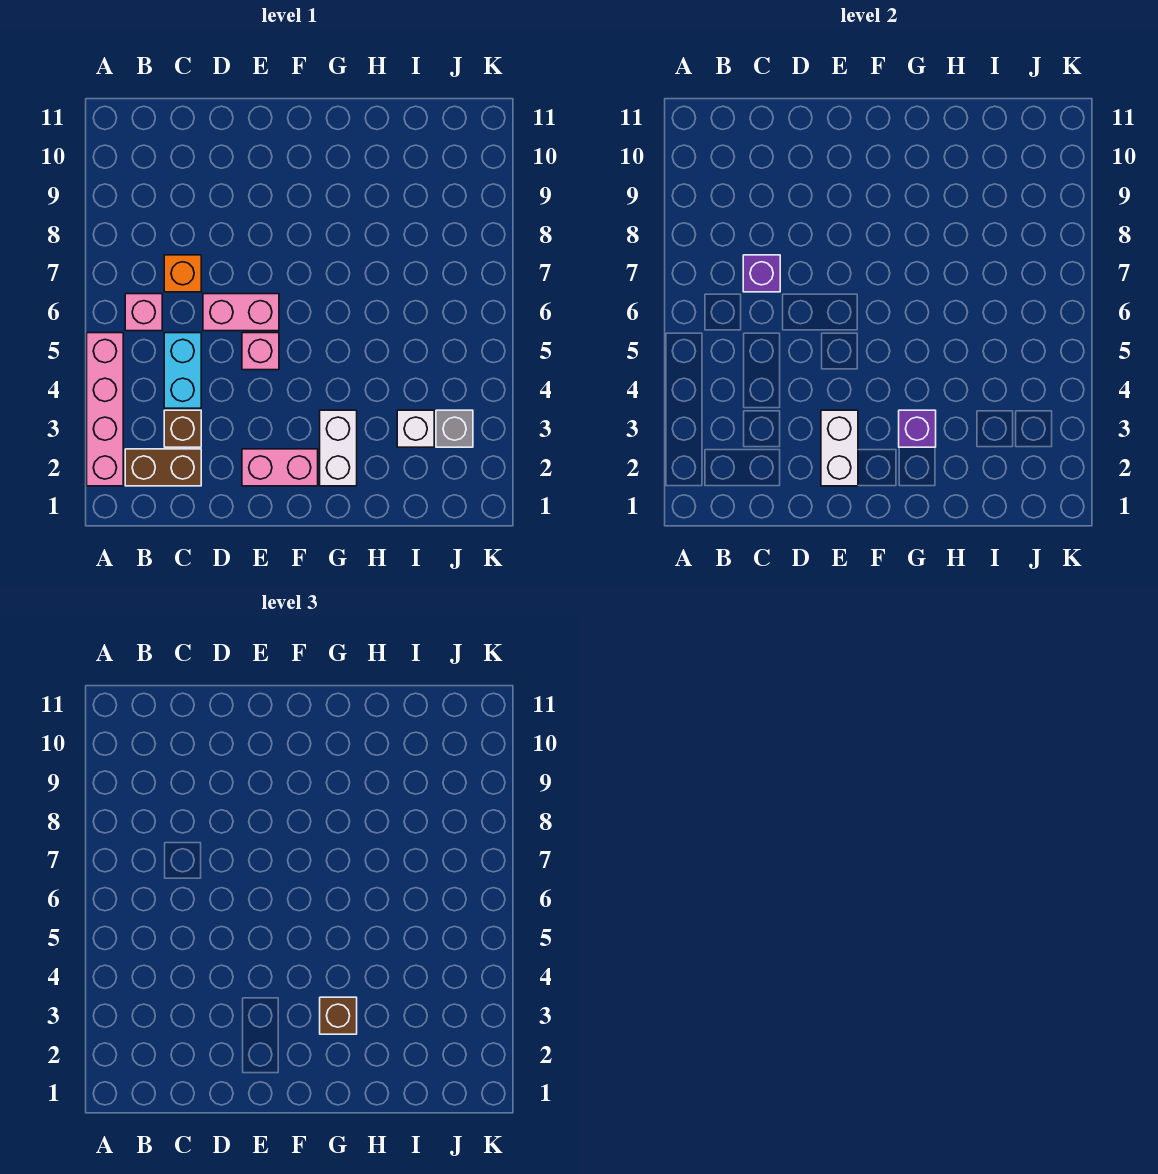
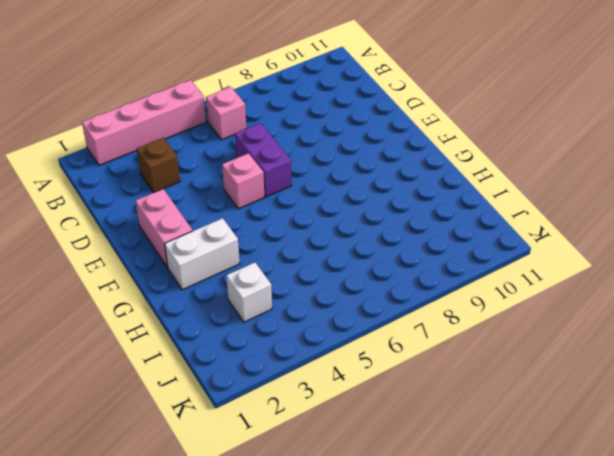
purple brick D6:E6 level 1 -> pink brick D6:E6 level 1
none -> brown brick B2:C2 level 1
none -> cyan brick C4:C5 level 1
none -> orange brick C7 level 1

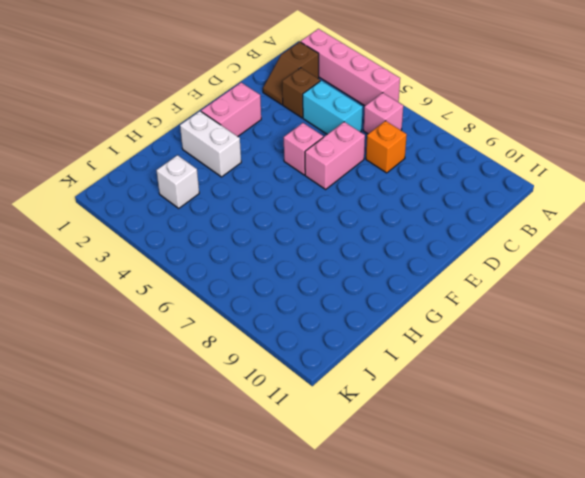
brown slope B2:C2 level 1 top B -> brown brick B2:C2 level 1
none -> grey brick J3 level 1
none -> purple brick C7 level 2
none -> white brick E2:E3 level 2

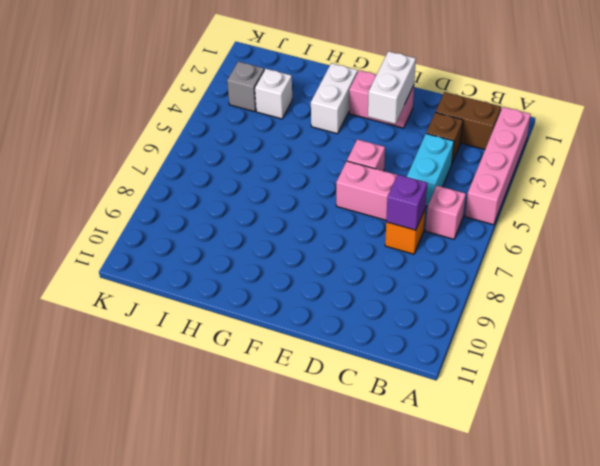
none -> purple brick G3 level 2
none -> brown brick G3 level 3

